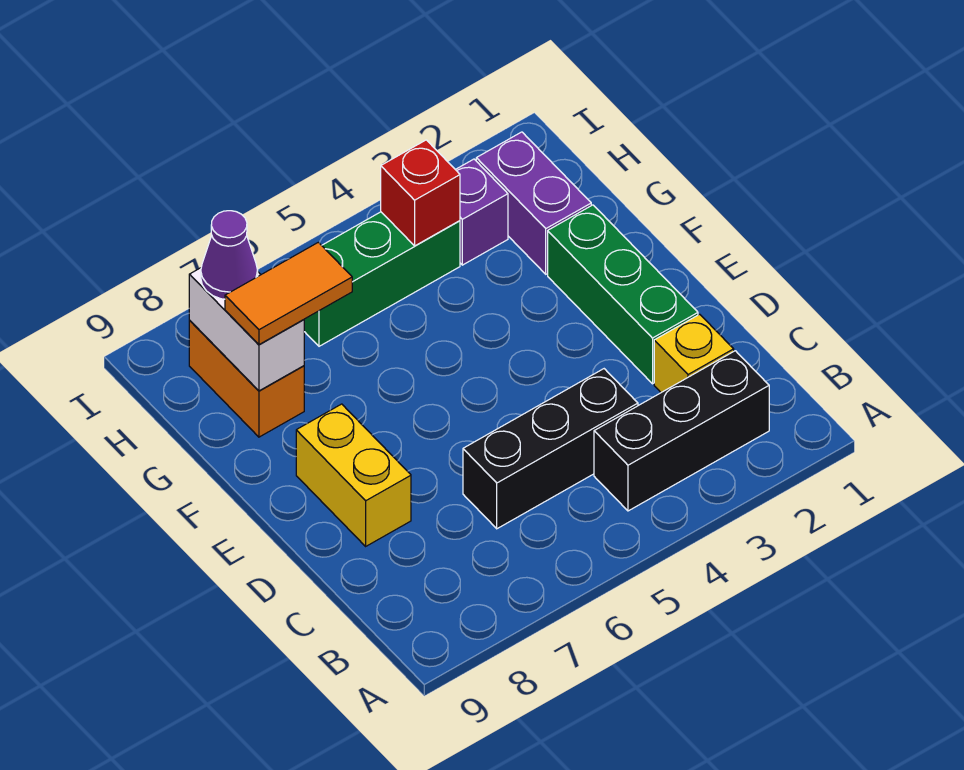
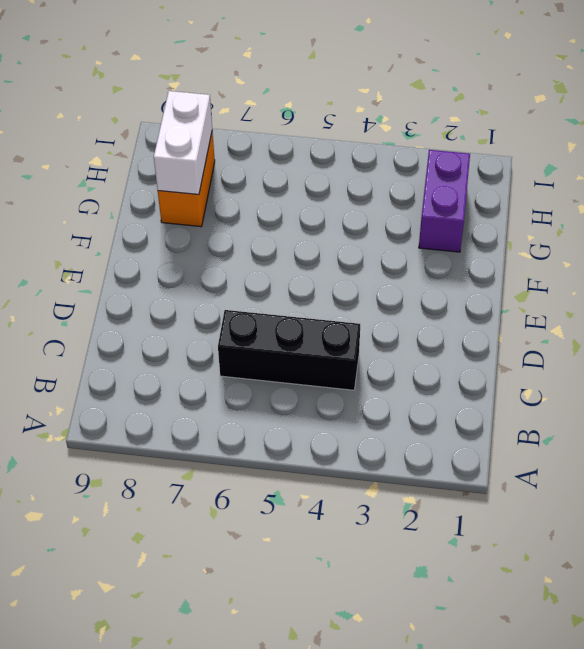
none -> black brick B2:B4 level 1
none -> yellow brick C2 level 1
none -> green brick D2:F2 level 1

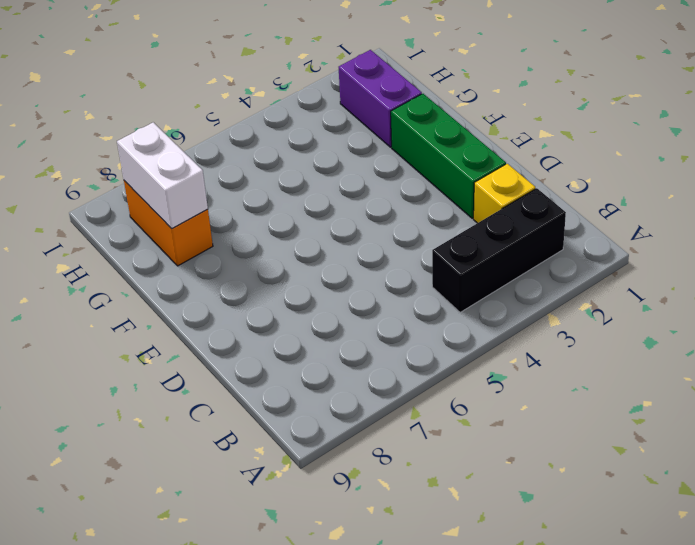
none -> black brick C4:C6 level 1
none -> yellow brick D8:E8 level 1
none -> purple brick H3 level 1

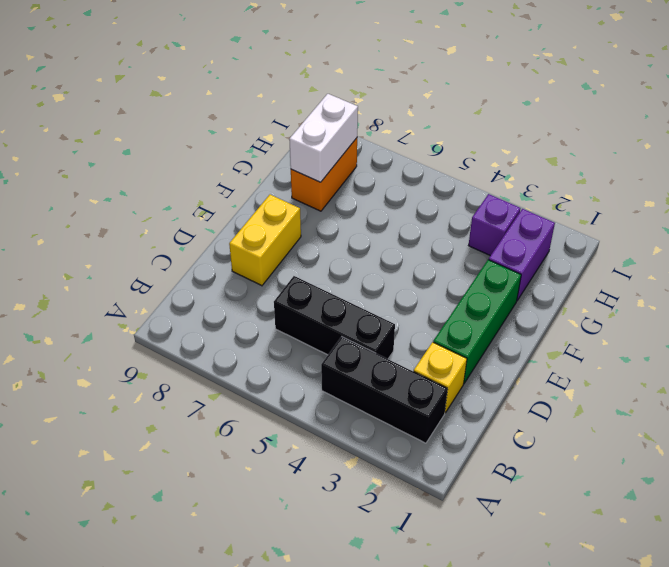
none -> green brick H4:H6 level 1
none -> red brick H4 level 2
none -> orange tile G7:G8 level 3

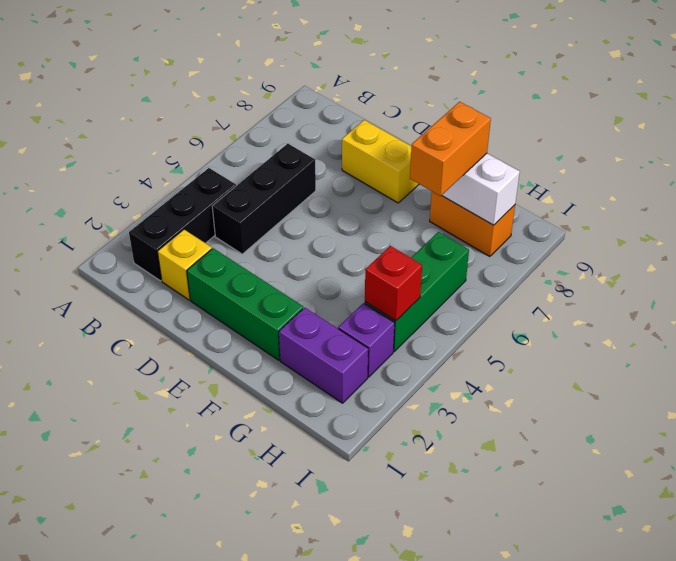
orange brick G7:G8 level 3 -> orange tile G7:G8 level 3
none -> purple cone H8 level 3

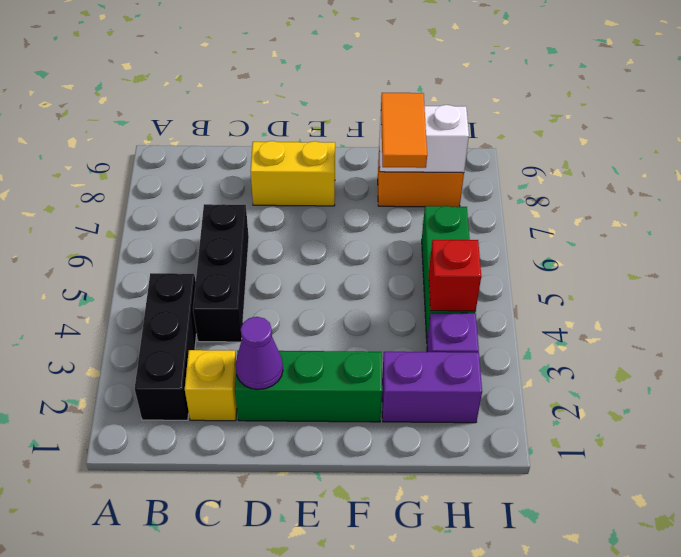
purple cone D2 level 2 -> purple cone H8 level 3

